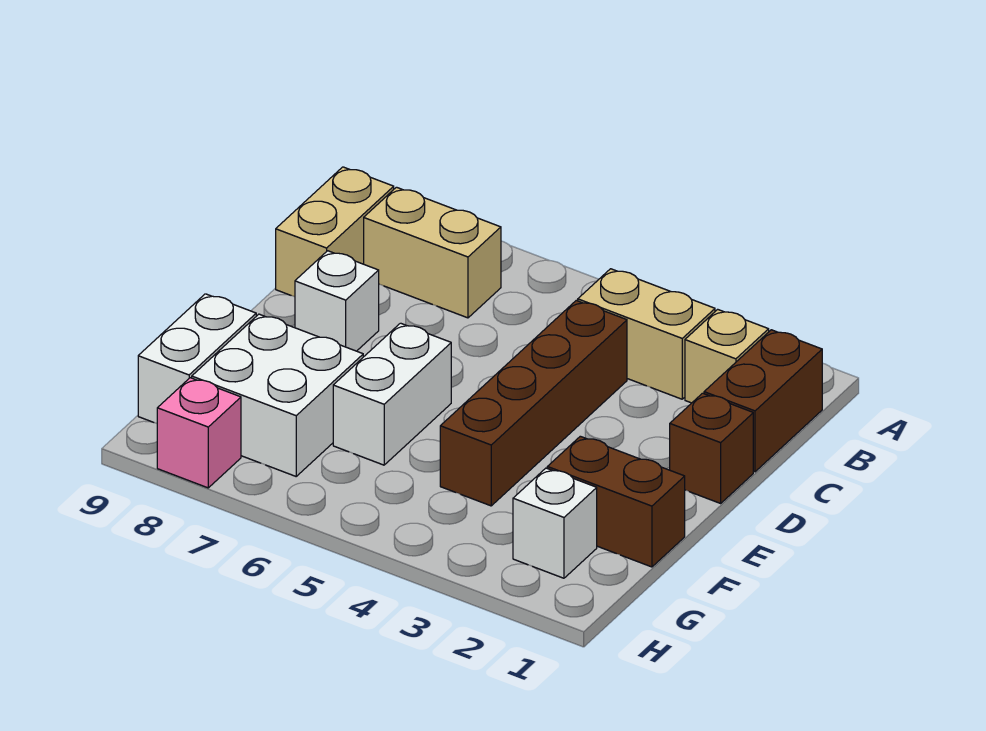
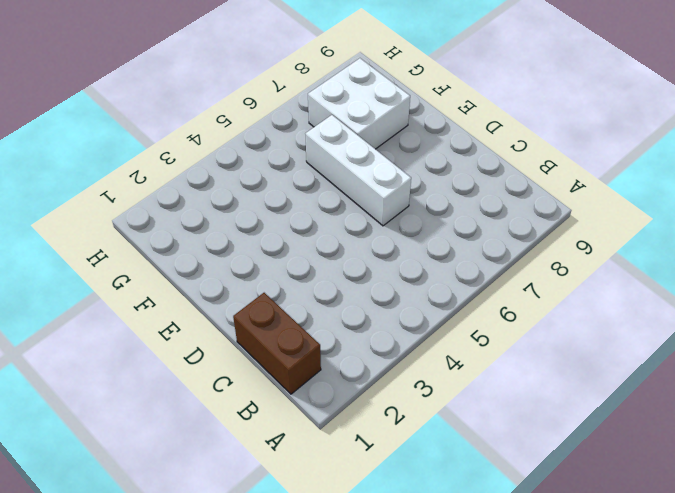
white brick D6:F6 level 1 -> white brick E6:F6 level 1
none -> tan brick B2 level 1
none -> tan brick B3:B4 level 1
none -> tan brick B7:B8 level 1

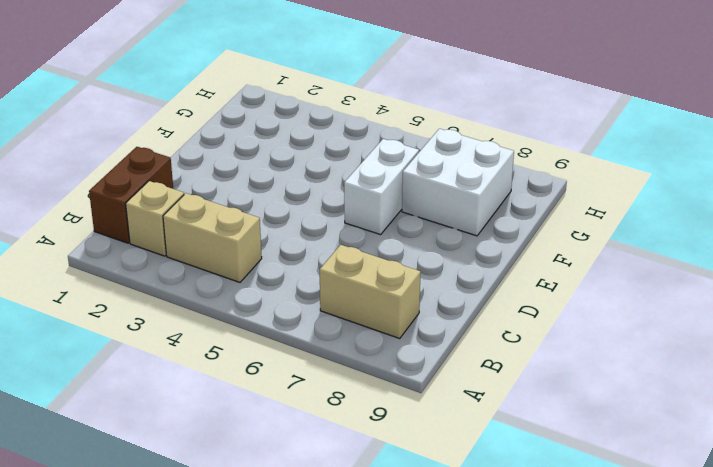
none -> tan brick B9:C9 level 1
none -> brown brick C4:F4 level 1
none -> brown brick D1 level 1

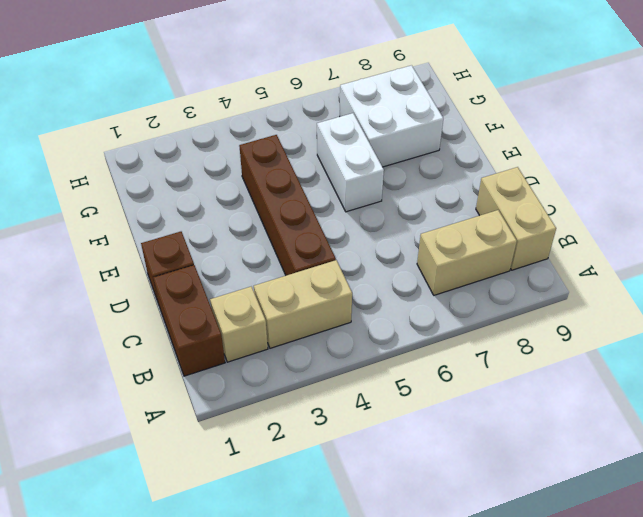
none -> white brick D8 level 1
none -> brown brick F1:F2 level 1
none -> white brick F9:G9 level 1

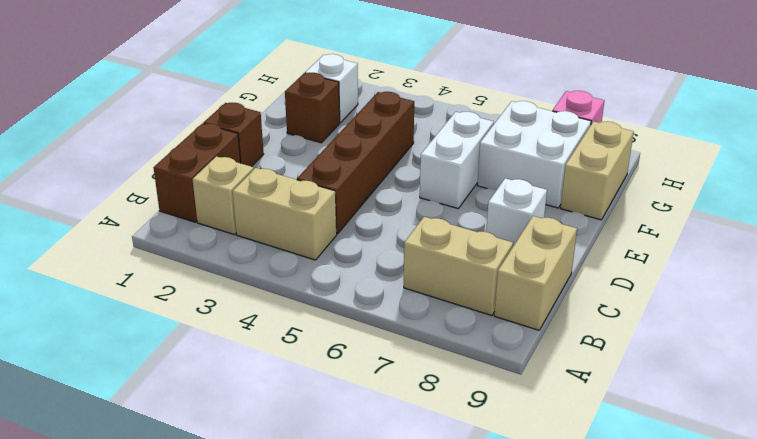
brown brick F2 level 1 -> brown brick F1:F2 level 1
tan brick F9:G9 level 1 -> white brick F9:G9 level 1

